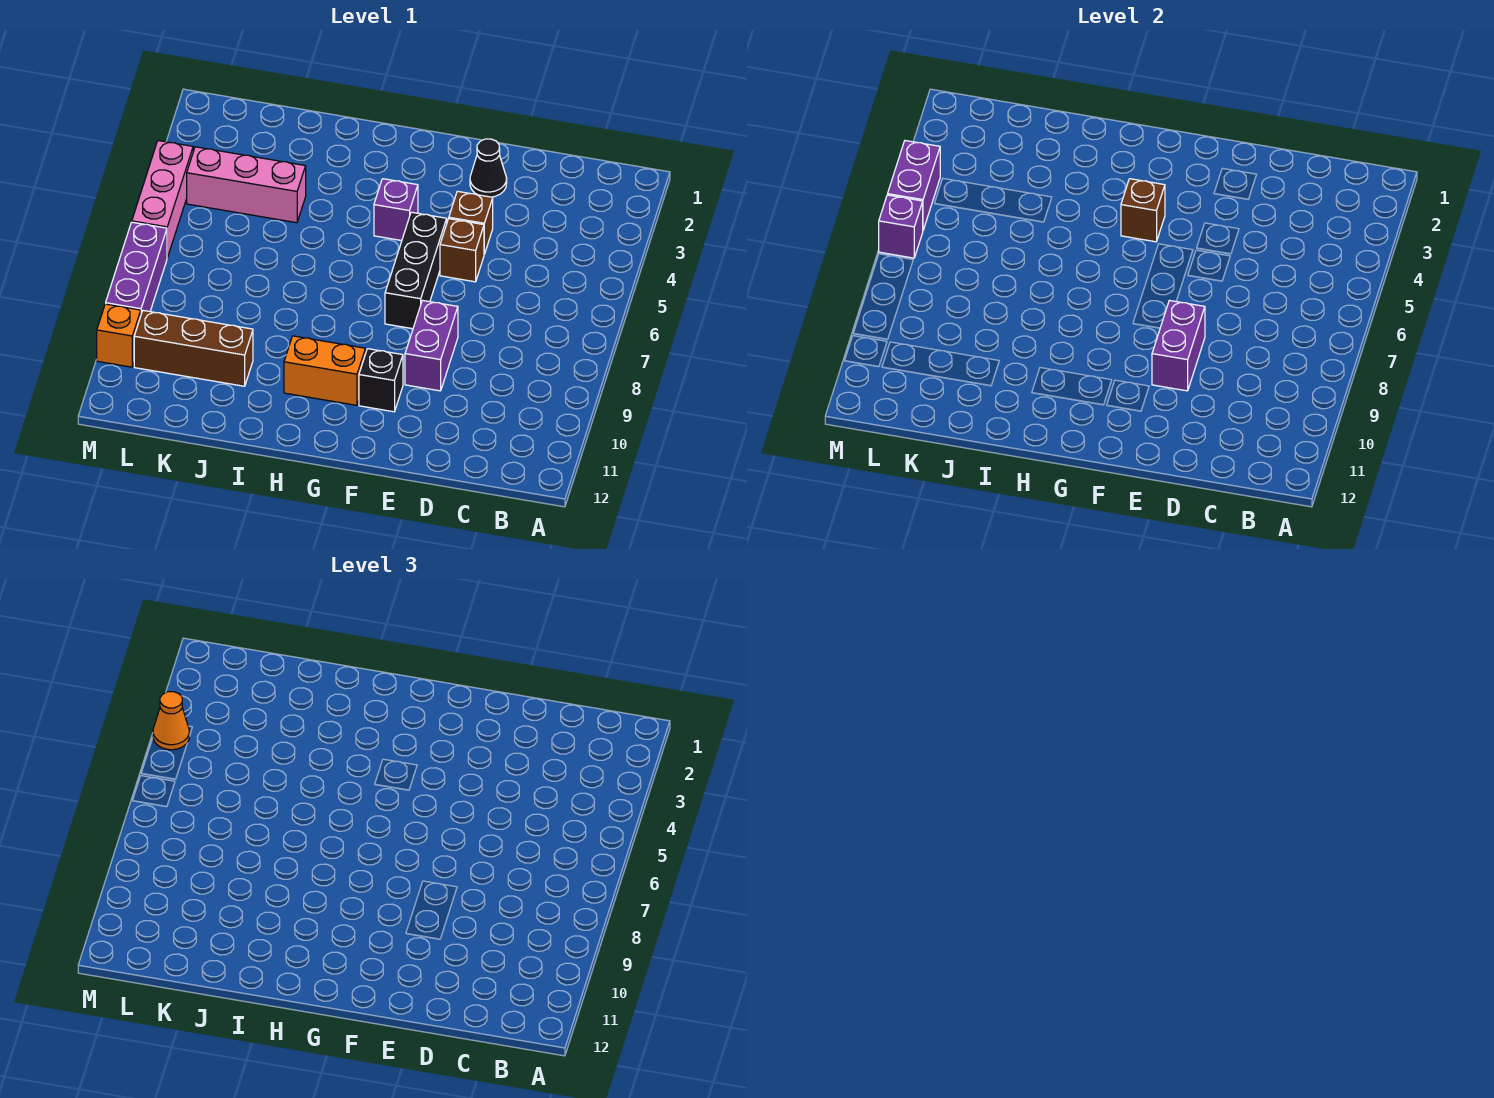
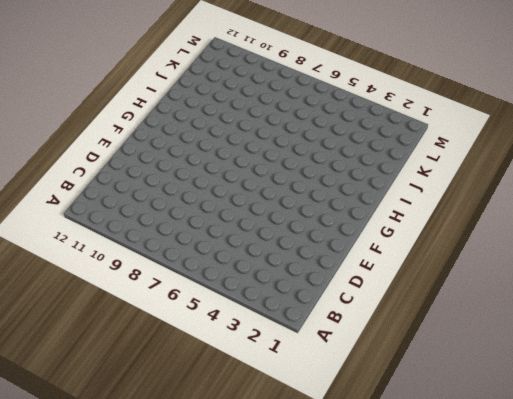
none -> black cone E2 level 1
none -> brown brick E4 level 1
none -> brown brick E5 level 1

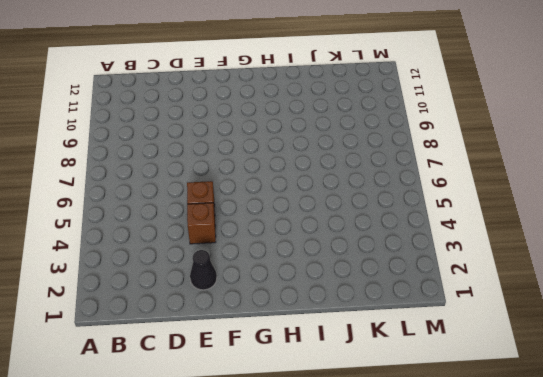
none -> purple brick E8:E9 level 1
none -> black brick F5:F7 level 1
none -> black brick F10 level 1

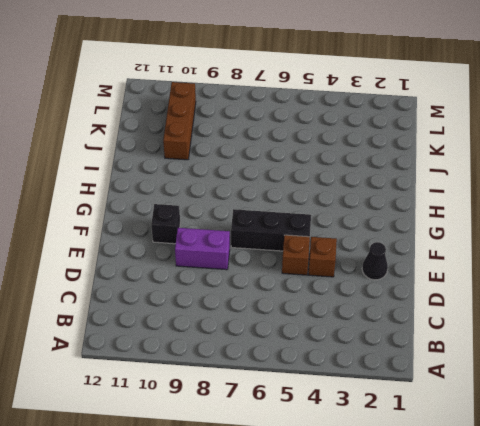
none -> purple brick G4 level 1
none -> orange brick G10:H10 level 1
none -> pink brick J4:L4 level 1

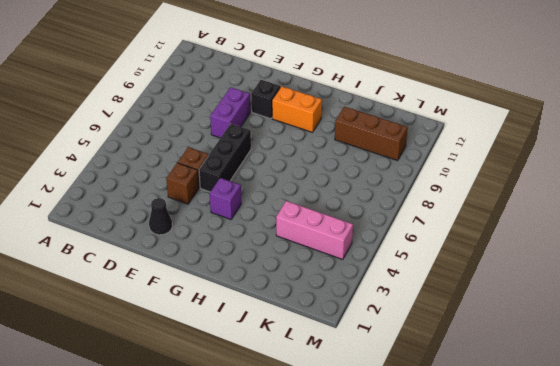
none -> pink brick M4:M6 level 1
none -> purple brick M7:M9 level 1
none -> orange brick M10 level 1

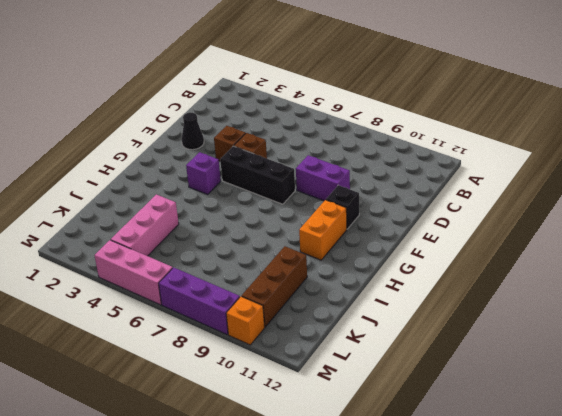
none -> purple brick E8:E9 level 2
none -> brown brick G4 level 2
none -> purple brick M4:M5 level 2

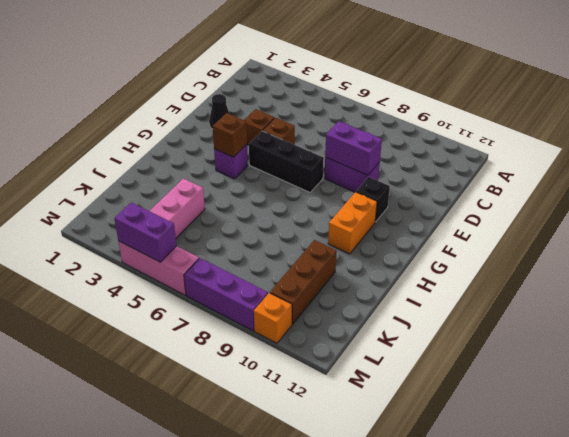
none -> purple brick M6 level 2
none -> orange cone M4 level 3

